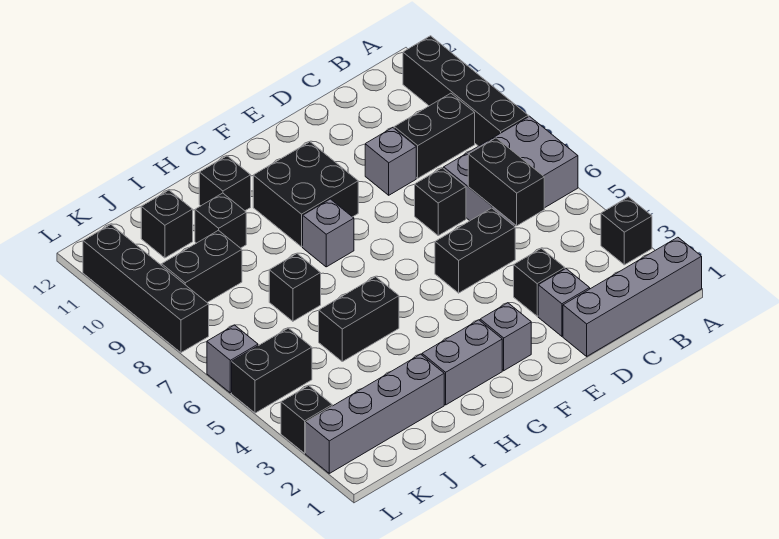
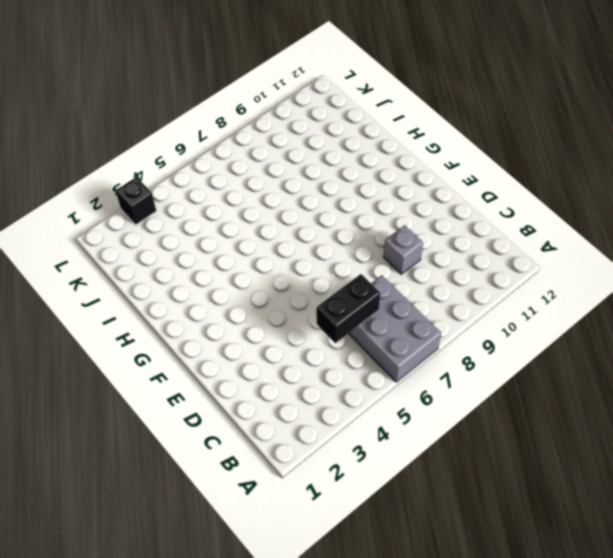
none -> grey brick A1:D1 level 1
none -> black brick A3 level 1
none -> black brick A8:A11 level 1

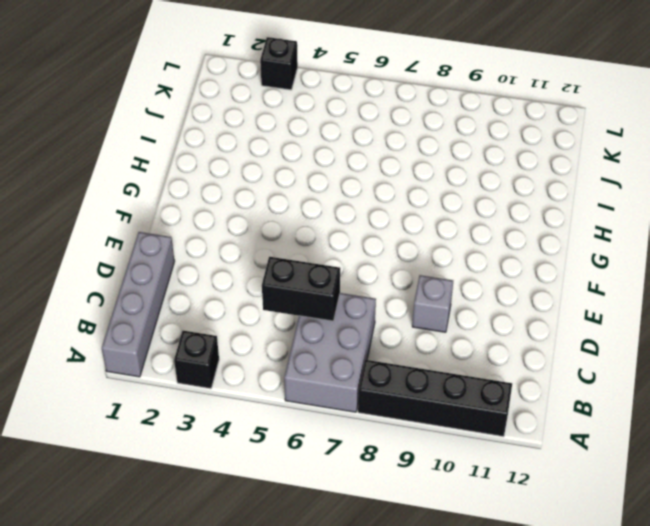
none -> black brick B9:C9 level 1
none -> grey brick D2 level 1
none -> black brick D3 level 1

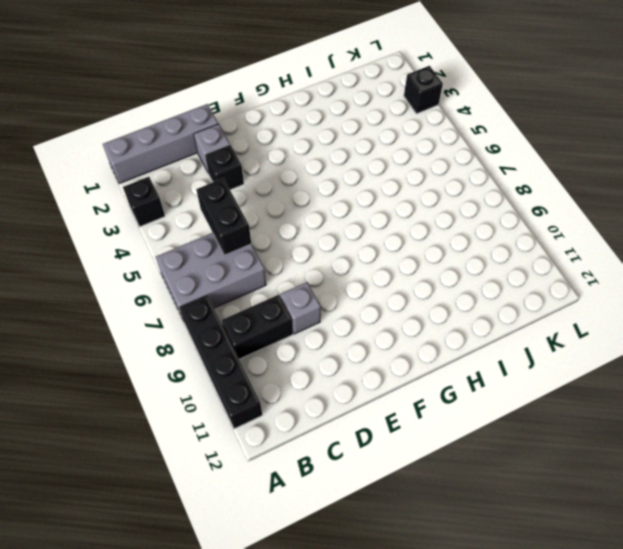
none -> black brick D5:E5 level 1
none -> black brick D7 level 1
none -> grey brick F2 level 1

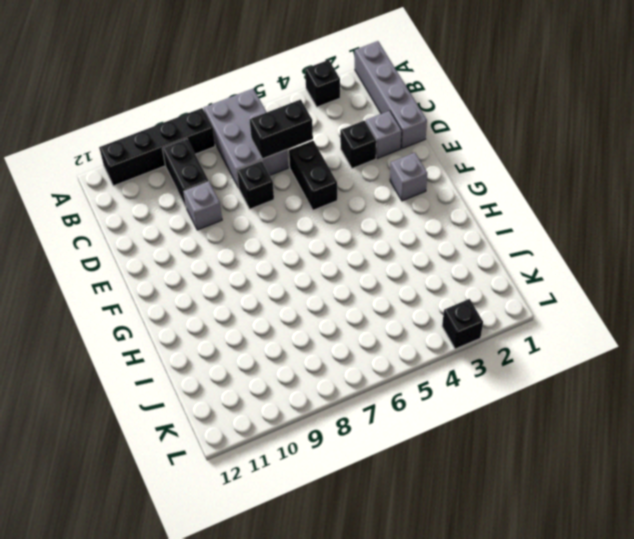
none -> black brick F9:G10 level 1
none -> grey brick G2:H2 level 1
none -> grey brick G8 level 1

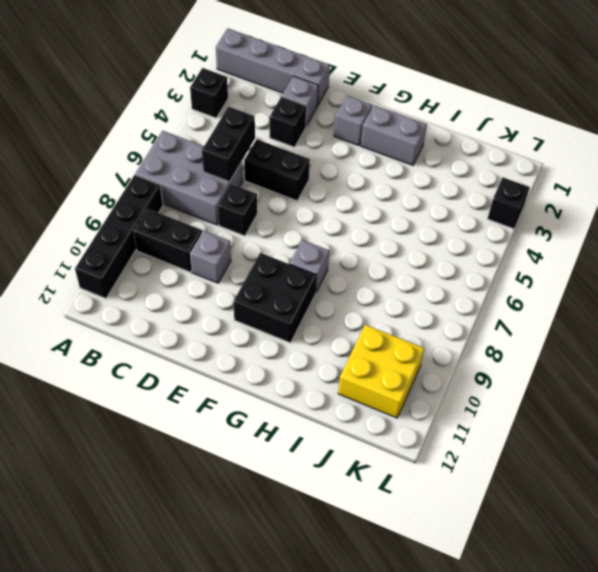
yellow brick J10:K11 level 1 -> black brick J11 level 1
none -> black brick H5:I5 level 1
none -> black brick H11 level 1
none -> grey brick I2:L2 level 1

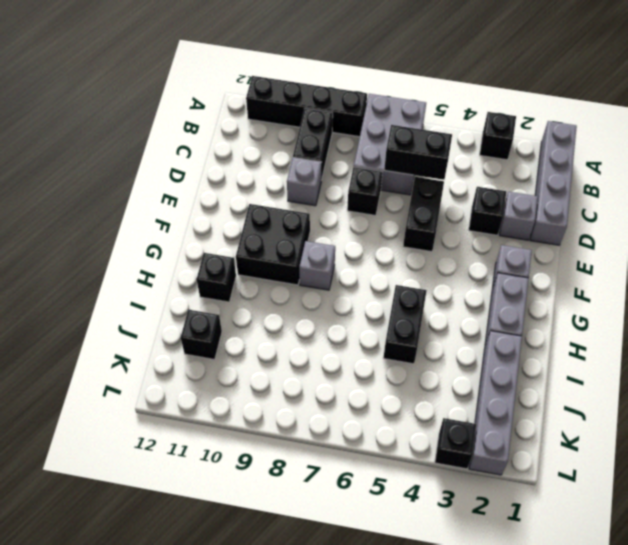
none -> black brick I7 level 1
none -> black brick I10 level 1
none -> black brick J9:K9 level 1

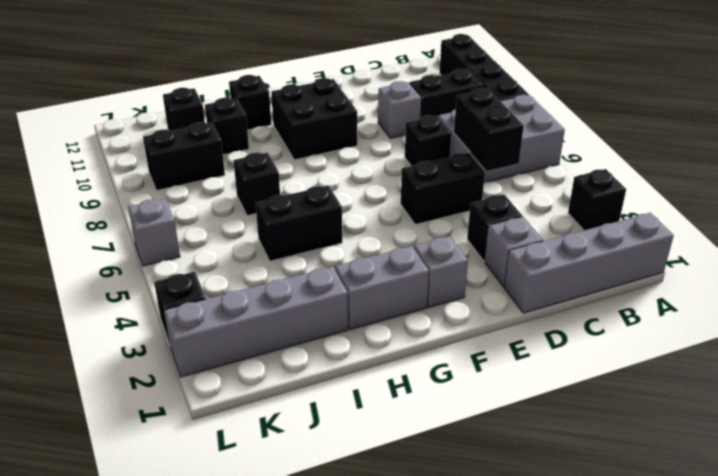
none -> grey brick G8 level 1
none -> black brick K5:L5 level 1
none -> black brick L8:L11 level 1

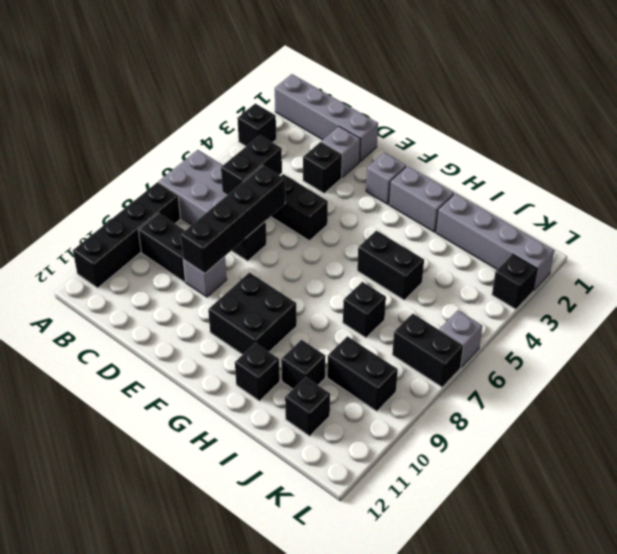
black brick D6:D9 level 2 -> black brick L8:L11 level 1
black brick K7:L7 level 1 -> black brick K5:L5 level 1
none -> grey brick G8 level 1

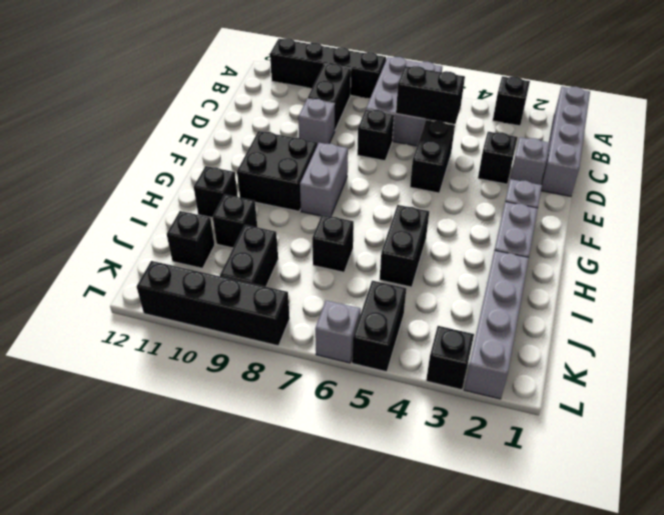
grey brick F8:G8 level 1 -> grey brick G8 level 1

